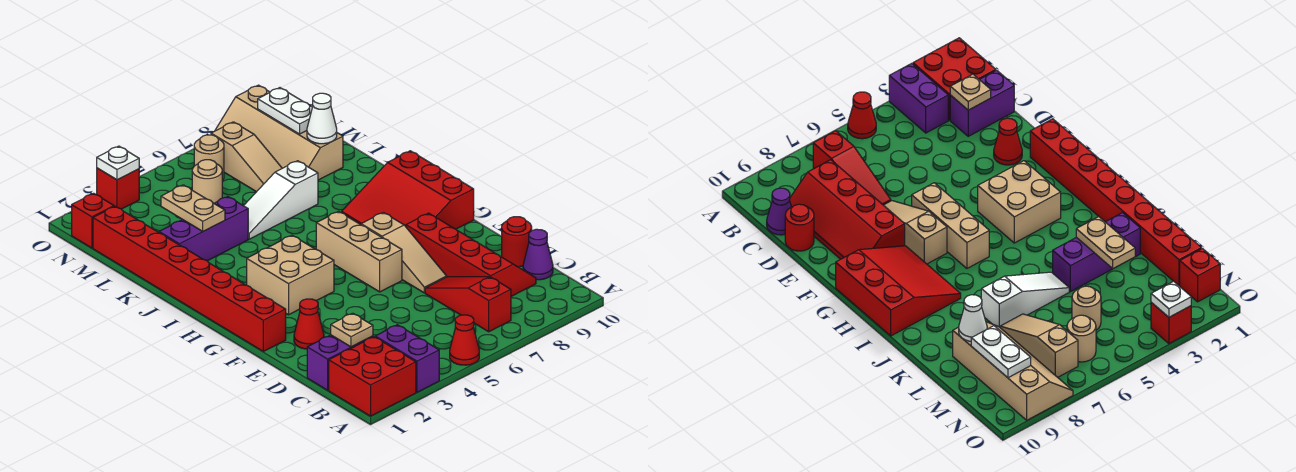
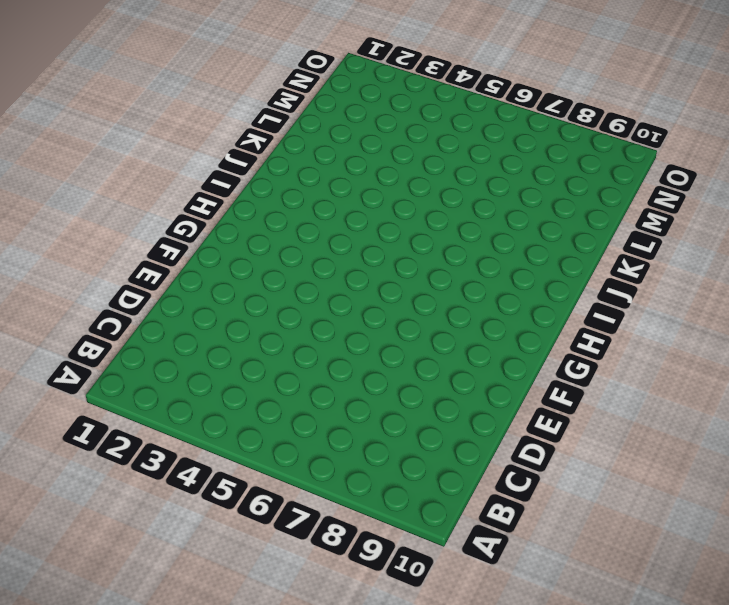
none -> red brick A1:B2 level 1
none -> purple brick A3:B3 level 1
none -> red cone A5 level 1

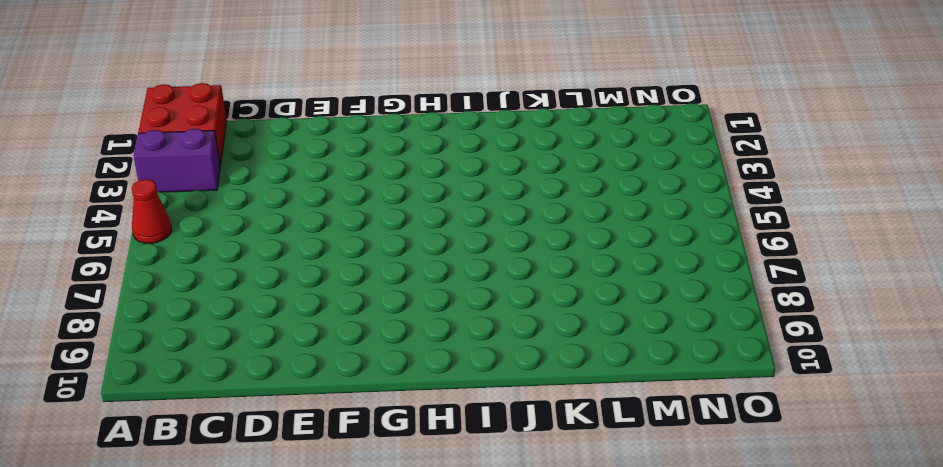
none -> red slope B7:D7 level 1 top B
none -> purple brick C1:C2 level 1
none -> red slope C8:F9 level 1 top 8

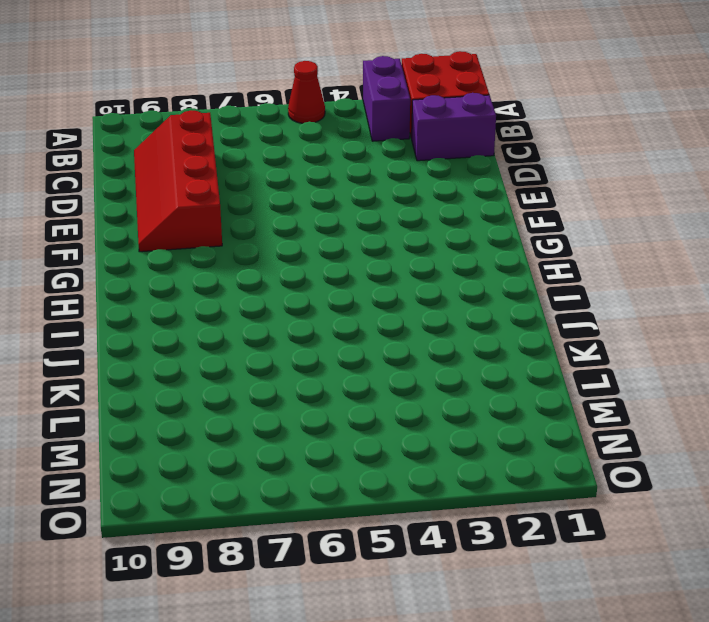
none -> red slope B7:D7 level 1 top B
none -> purple cone C10 level 1
none -> red round brick D10 level 1

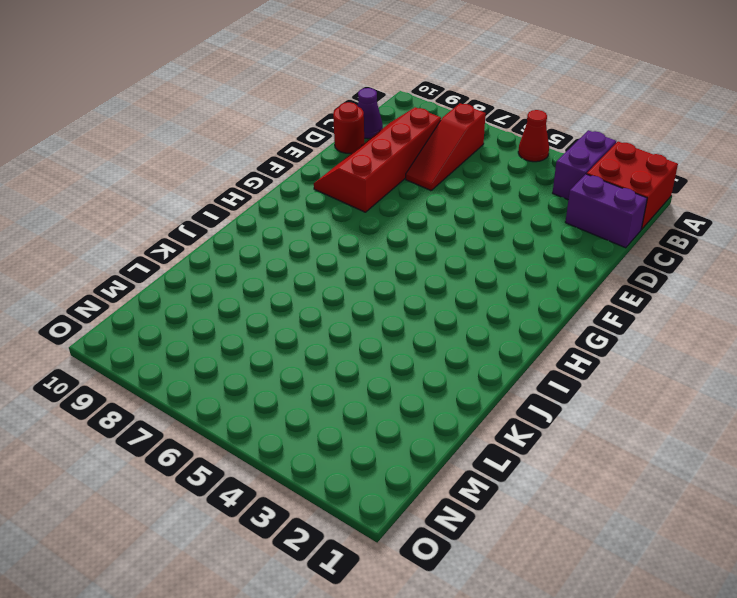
none -> red cone E2 level 1
none -> tan slope E7:G7 level 1 top G
none -> red brick F1:M1 level 1

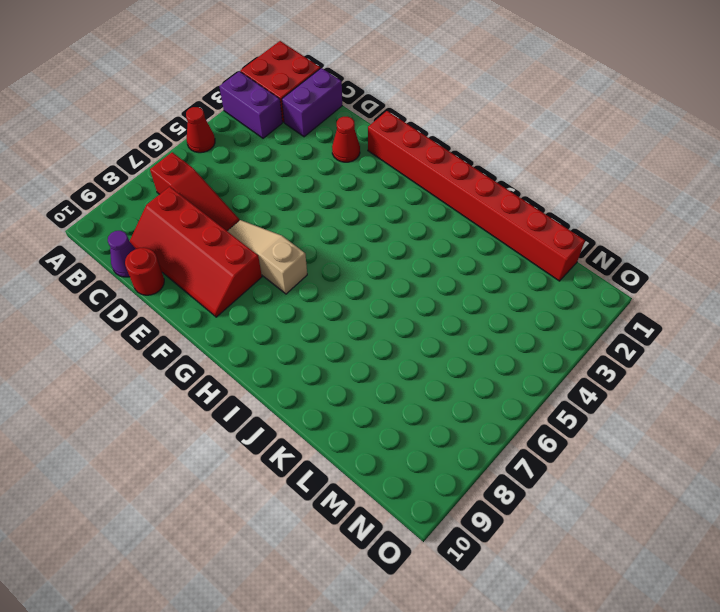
none -> tan brick F6:H6 level 1
none -> tan brick G3:H4 level 1
none -> red slope G8:I10 level 1 top 10

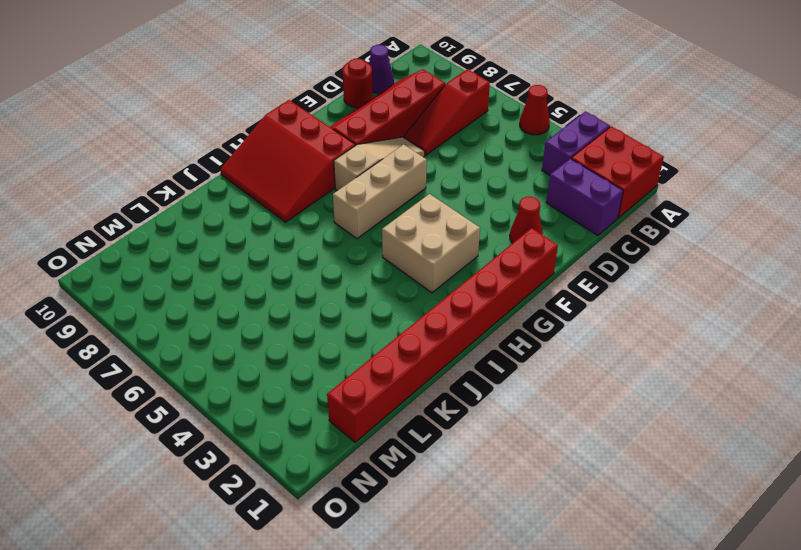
red slope G8:I10 level 1 top G -> red slope G8:I10 level 1 top 10
none -> purple brick K2:K4 level 1
none -> white slope K5:K7 level 1 top 7
none -> tan slope L7:N7 level 1 top N

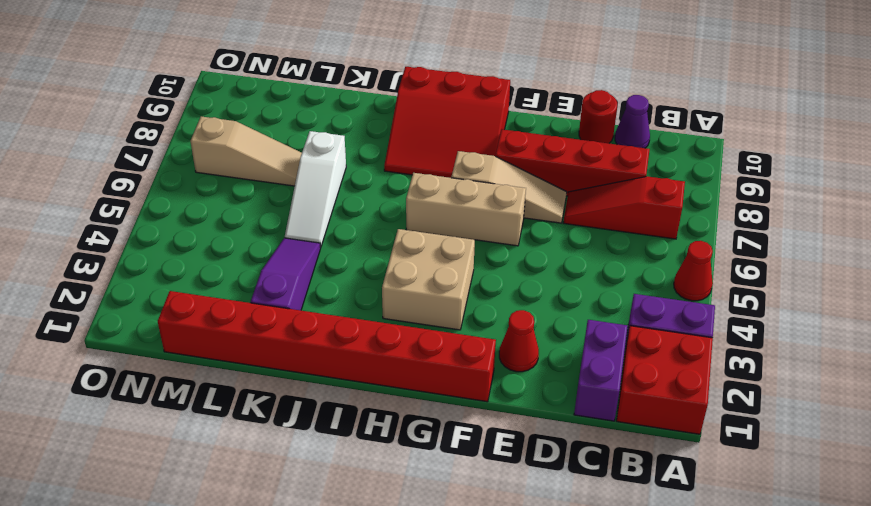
purple slope K2:K4 level 1 top 2 -> purple brick K2:K4 level 1
none -> tan slope L8:O9 level 1 top 9
none -> tan round brick M5 level 1
none -> red brick N1 level 1

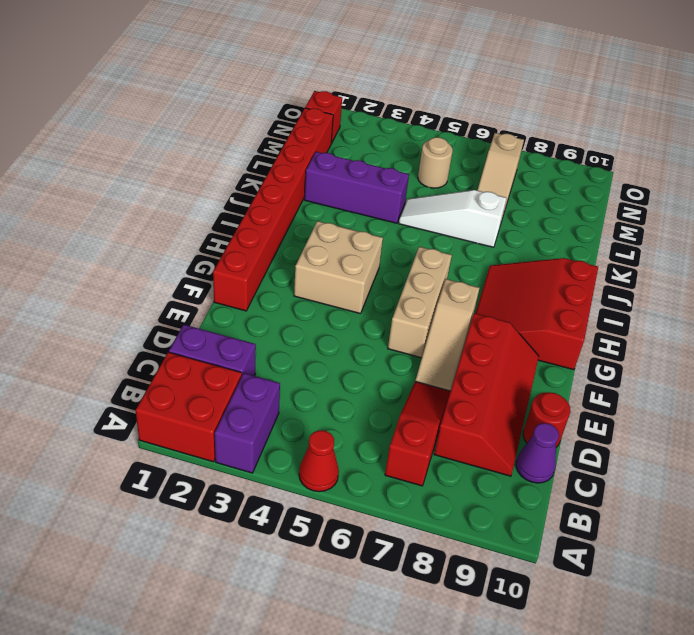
none -> red cone E2 level 1
none -> tan slope L8:O9 level 1 top 9
none -> tan round brick N6 level 1

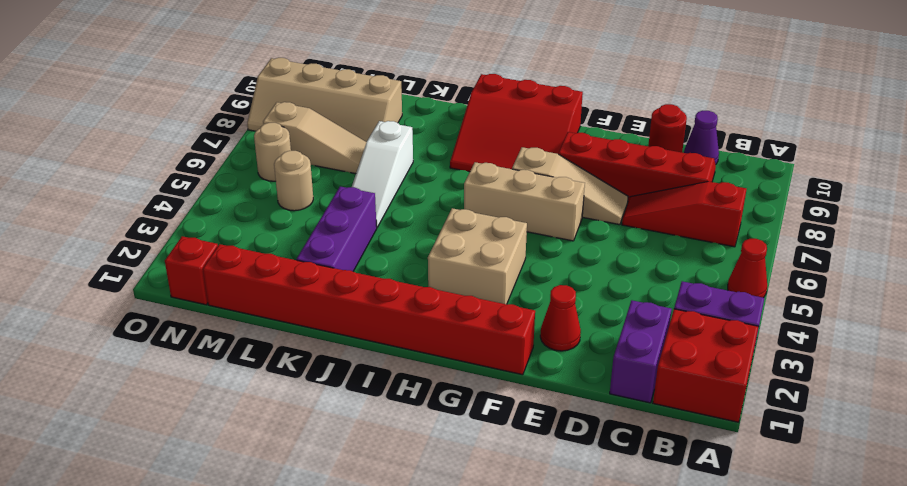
none -> red brick O3 level 1
none -> tan plate C2 level 2
none -> tan plate K3:L3 level 2

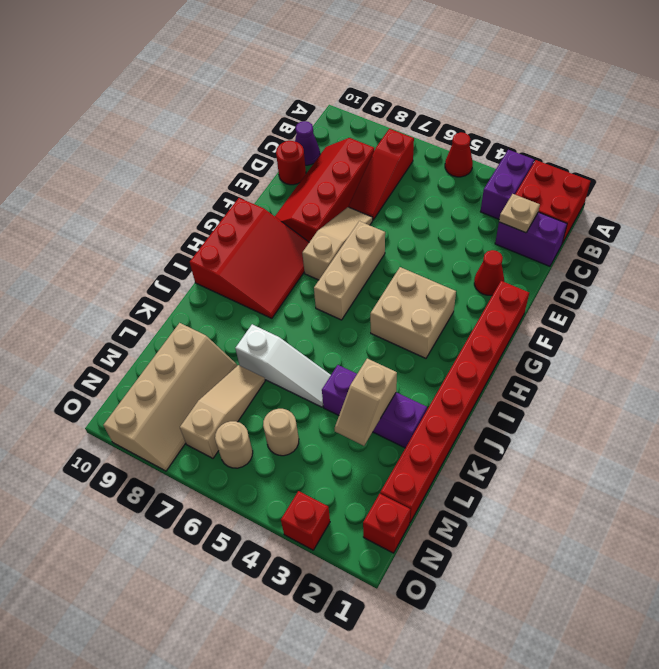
tan slope K3:L3 level 2 top K -> tan plate K3:L3 level 2
none -> white cone L9 level 2
none -> white plate M9:N9 level 2
none -> white plate O3 level 2

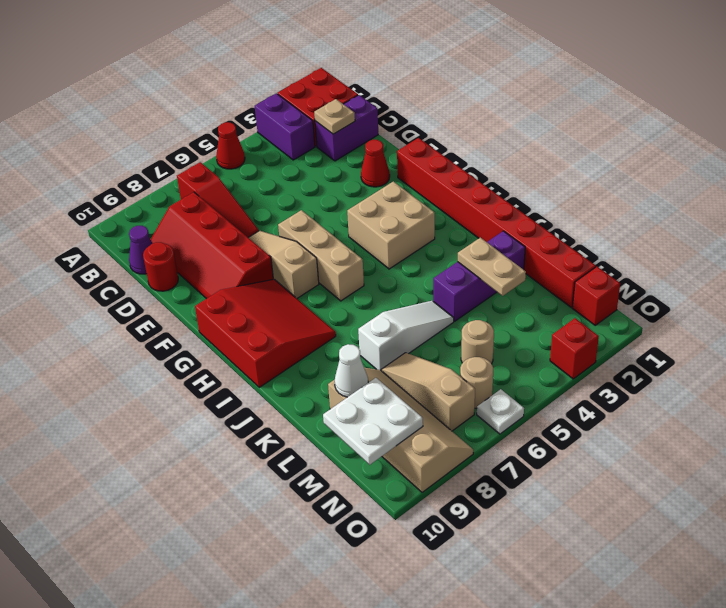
white plate M9:N10 level 2 -> white plate M9:N9 level 2
white plate O6 level 1 -> white plate O3 level 2

